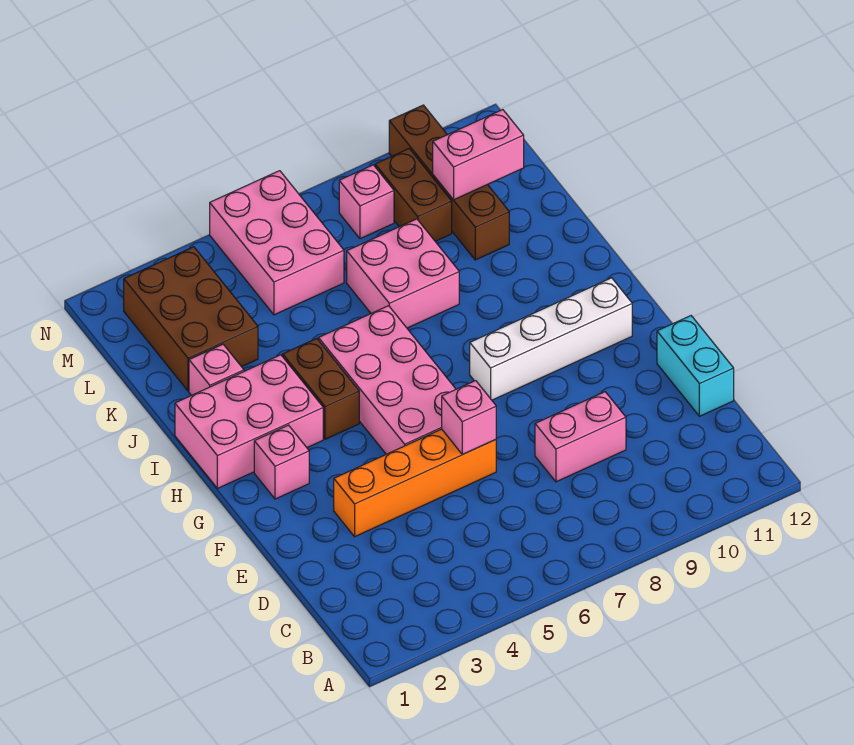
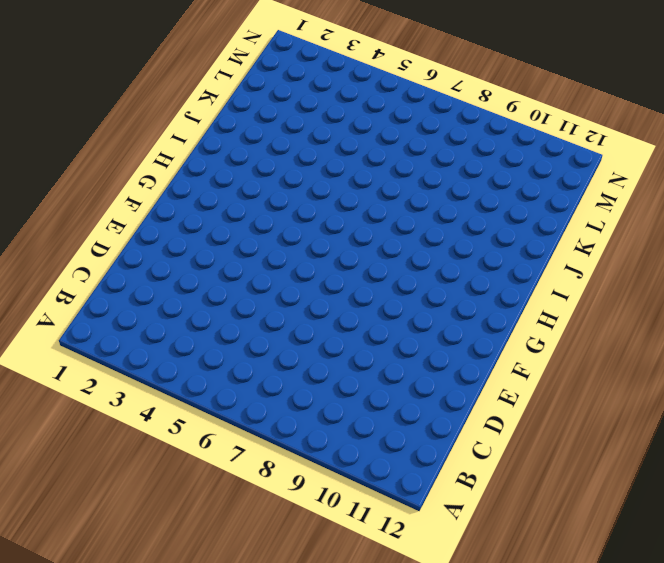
none -> pink brick D8:D9 level 1
none -> cyan brick D12:E12 level 1
none -> orange brick E3:E6 level 1

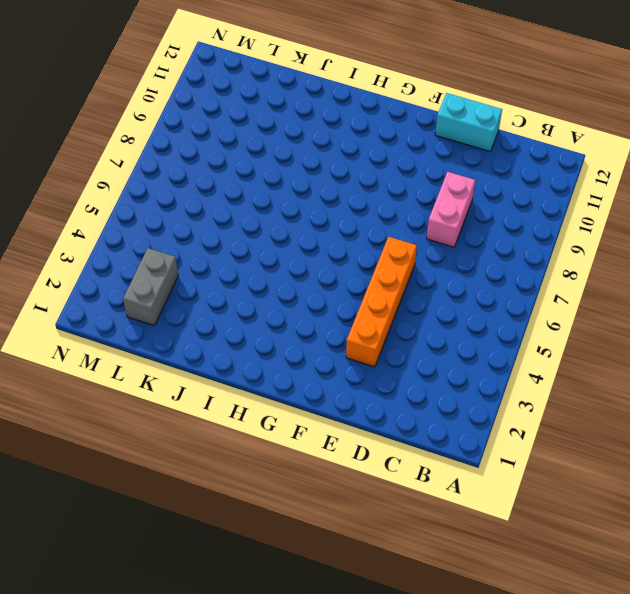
grey brick L2:L3 level 1 -> brown brick K2:M3 level 1
none -> pink brick F5:I6 level 1
none -> pink brick G2 level 1
none -> white brick G8:G11 level 1

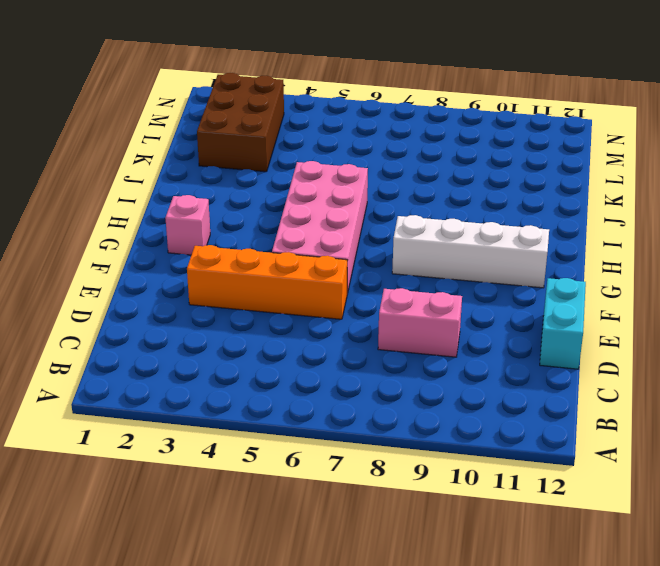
none -> pink brick H1:I3 level 1
none -> brown brick H4:I4 level 1
none -> pink brick J2 level 1

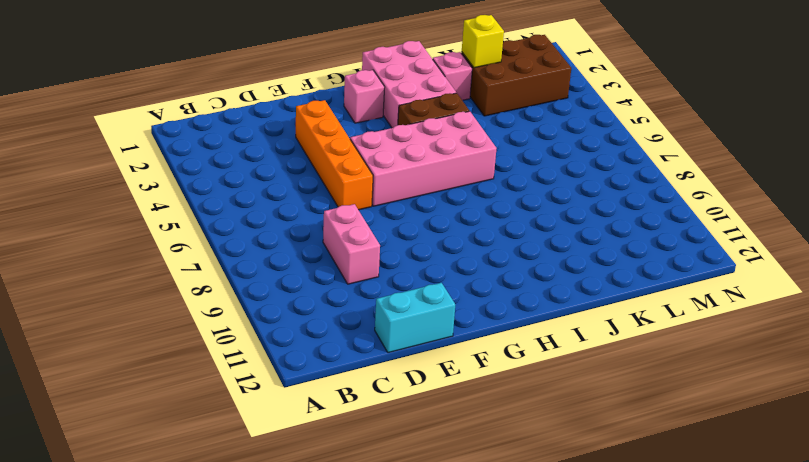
yellow brick K2 level 2 -> none
none -> white brick G8:G11 level 1
none -> pink brick J7:K8 level 1
none -> brown brick K10:N10 level 1

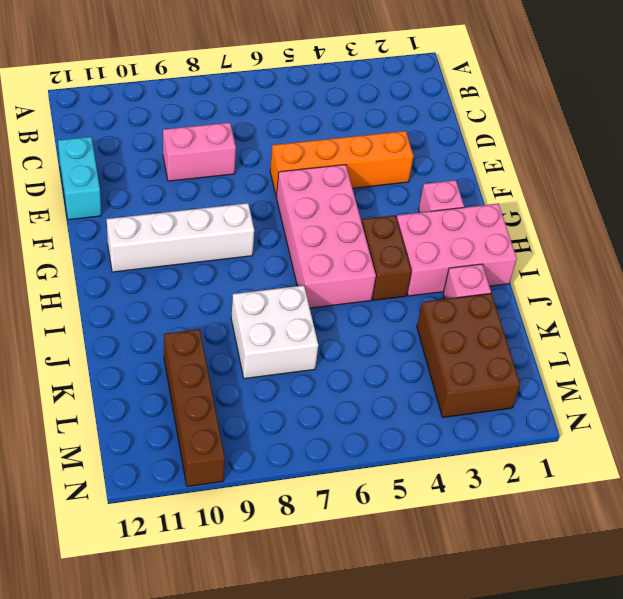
white brick J7:K8 level 1 -> pink brick J7:K8 level 1
none -> pink brick L5:N6 level 1
none -> brown brick L9:M9 level 1
none -> pink brick M8 level 1

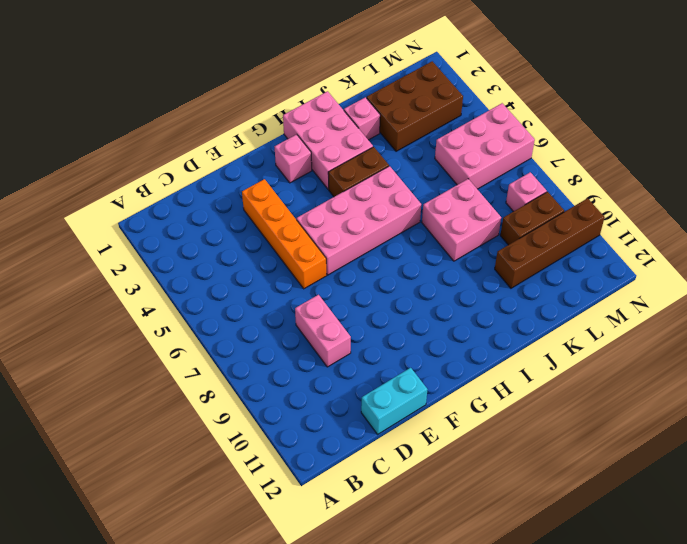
none -> white brick G8:G11 level 1
none -> pink brick E6 level 2
none -> pink brick L10:L11 level 2

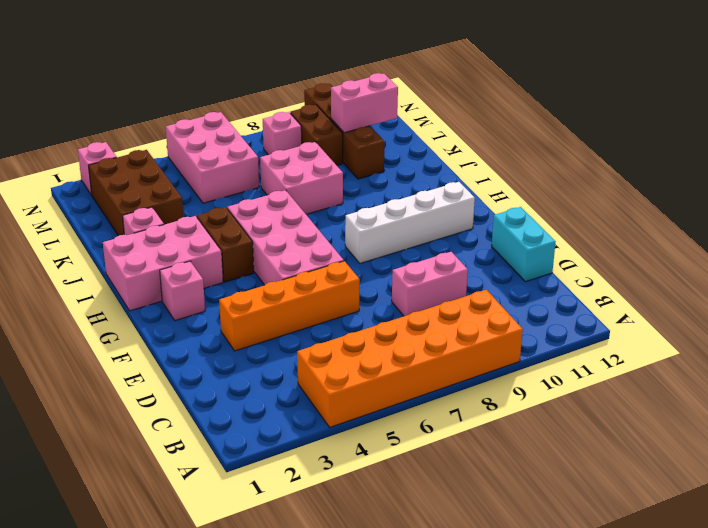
orange brick A4:B9 level 1 -> none
pink brick N2 level 1 -> pink brick E6 level 2

